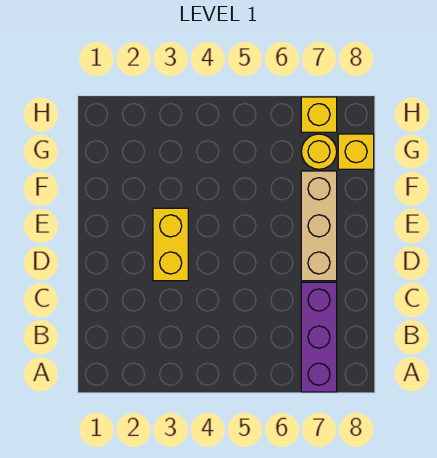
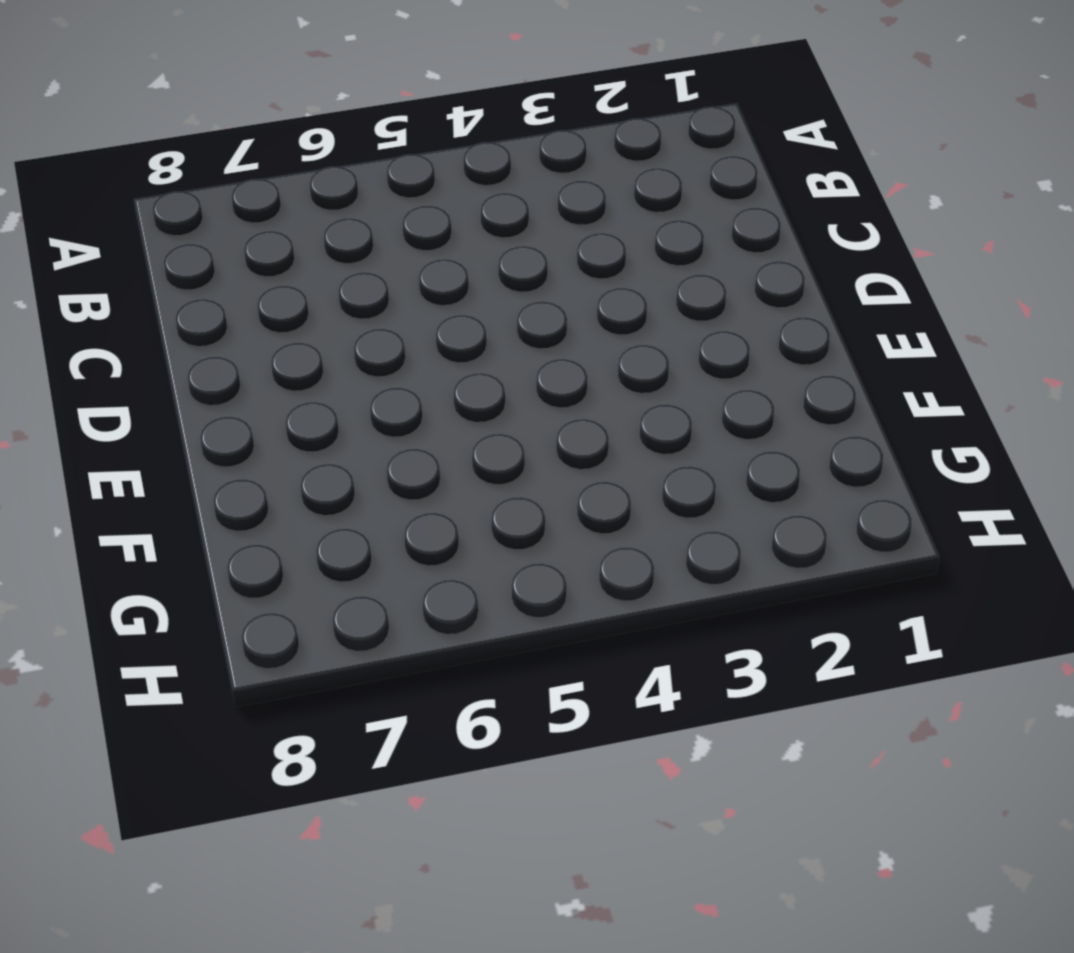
none -> purple brick A7:C7 level 1
none -> yellow brick D3:E3 level 1

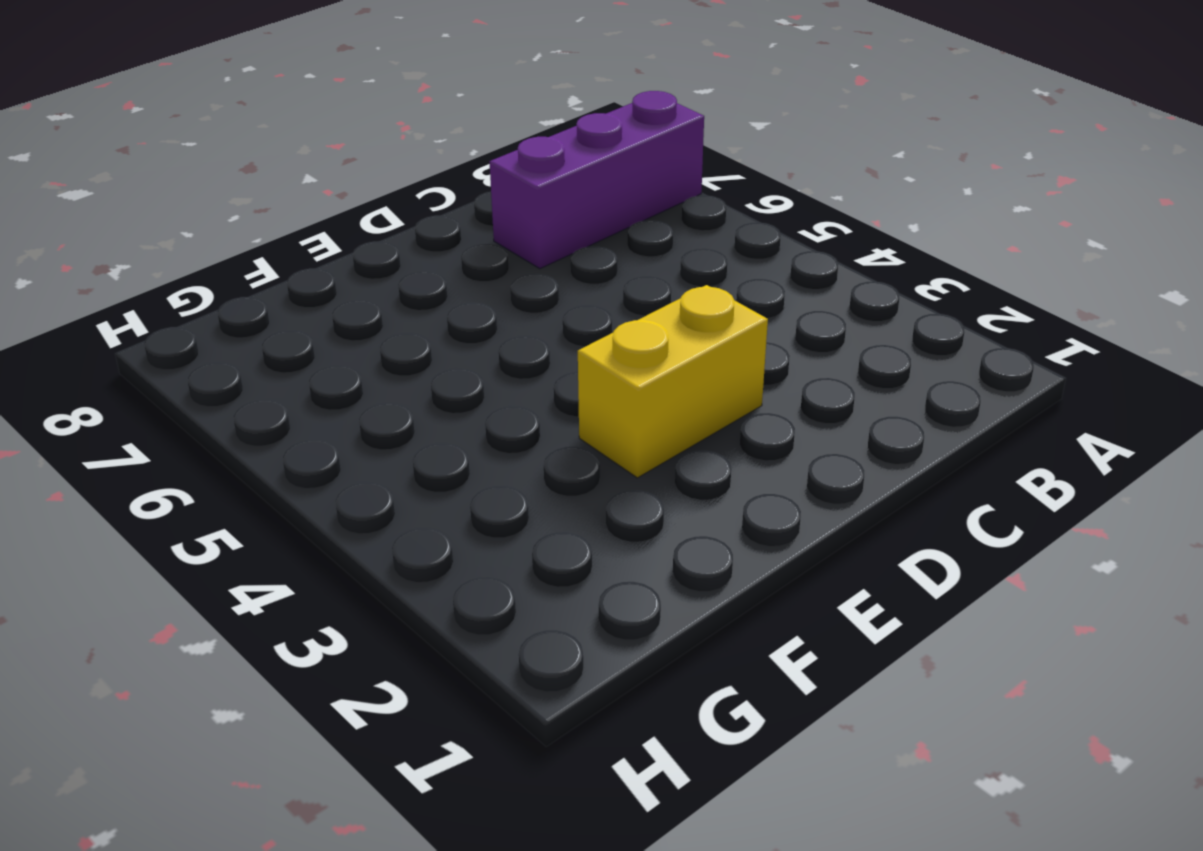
none -> tan brick D7:F7 level 1
none -> yellow round brick G7 level 1

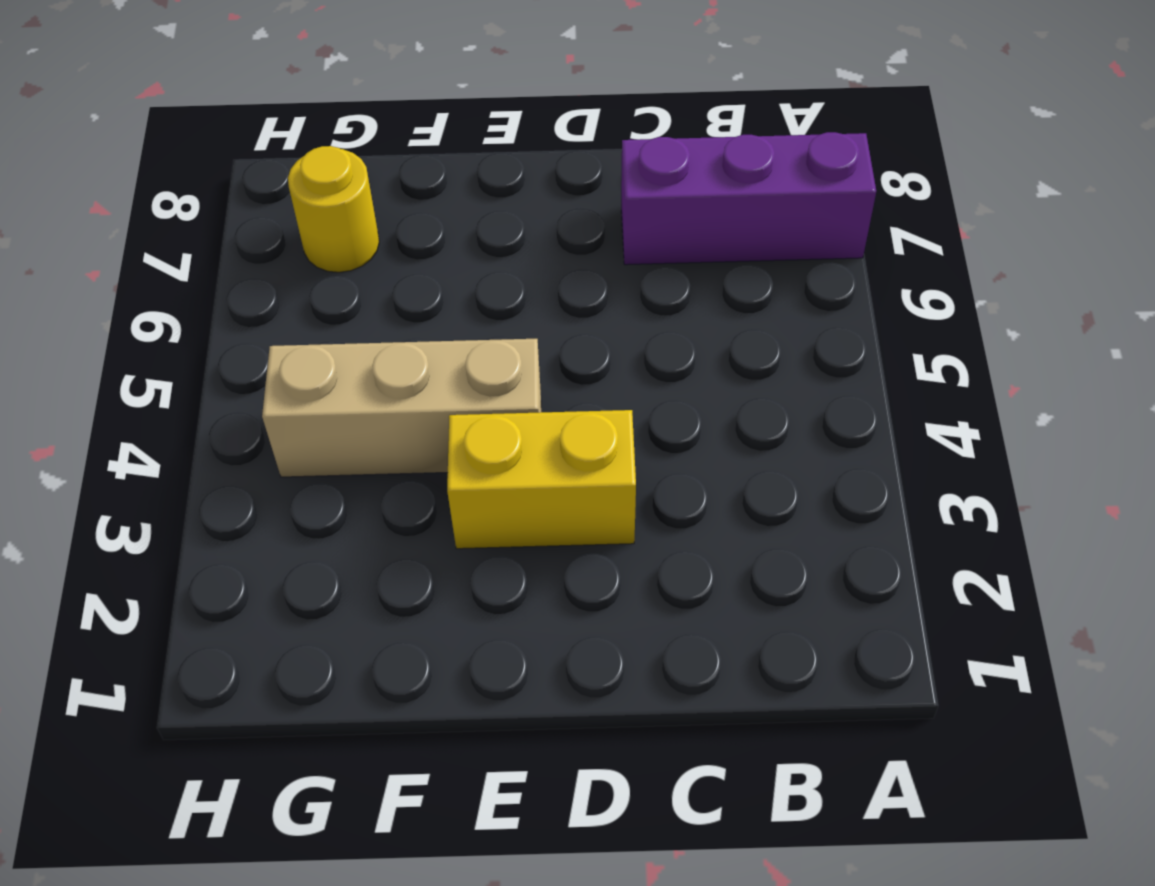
tan brick E4:G4 level 1 -> tan brick D7:F7 level 1
none -> yellow brick G8 level 1
none -> yellow brick H7 level 1

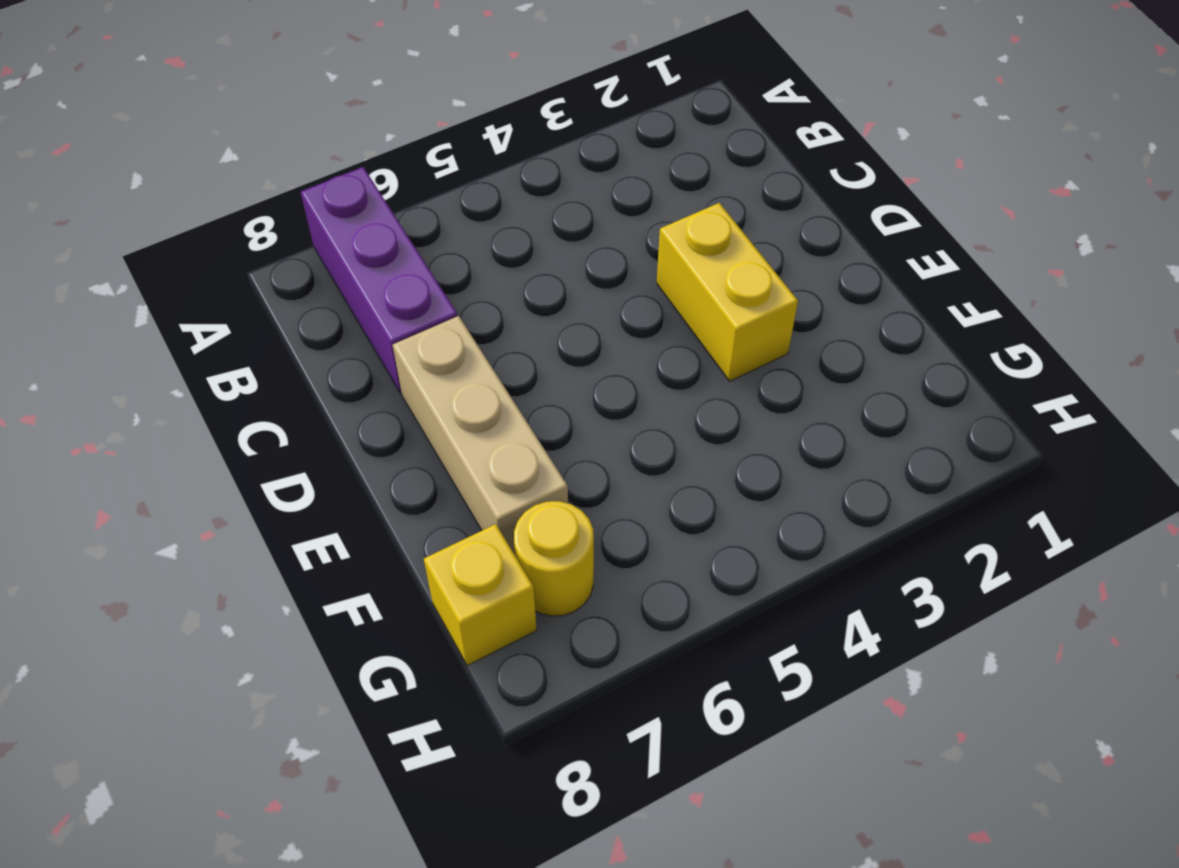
none -> yellow brick H7 level 1

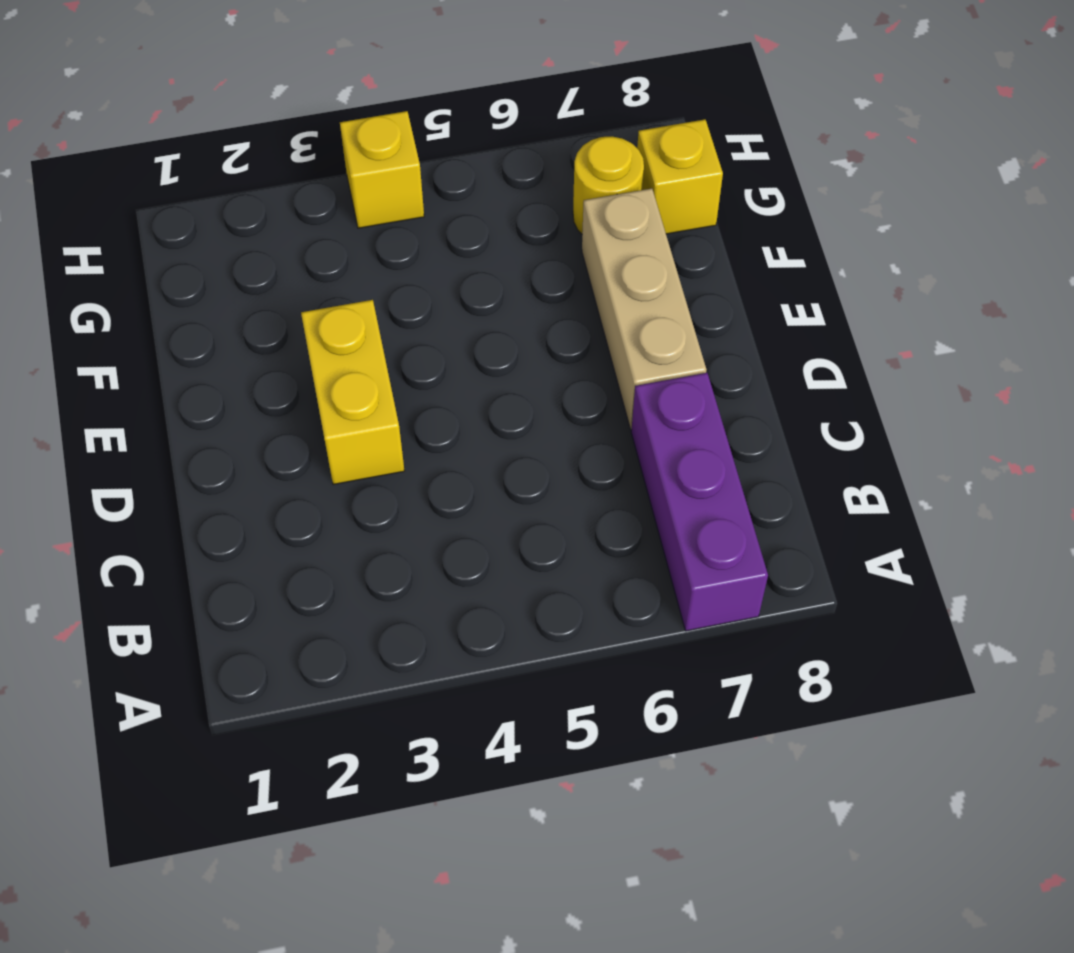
yellow brick H4 level 1 -> yellow brick H7 level 1

